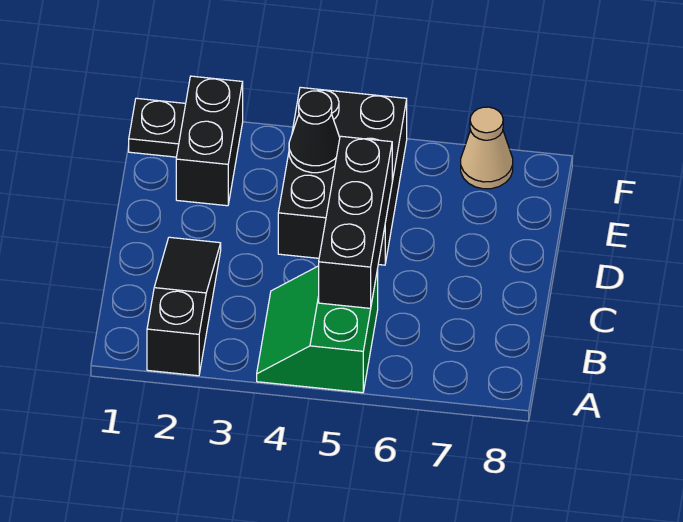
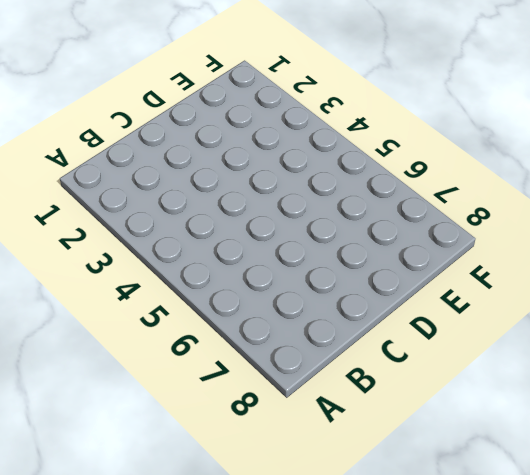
none -> black slope A2:C2 level 1 top A
none -> green slope A4:B5 level 1 top 5

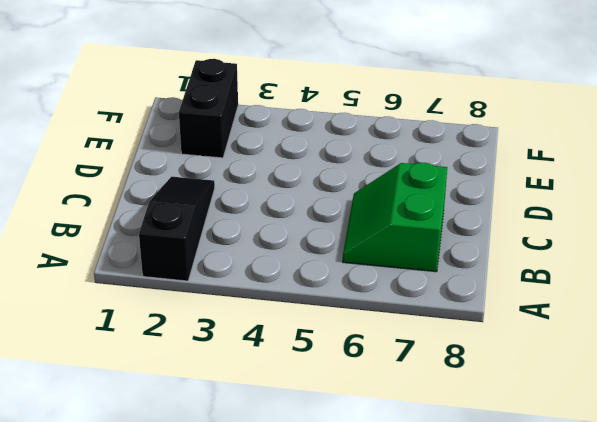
green slope B6:C7 level 1 top 7 -> green slope A4:B5 level 1 top 5
none -> black brick D4:F5 level 1
none -> black plate F1 level 1

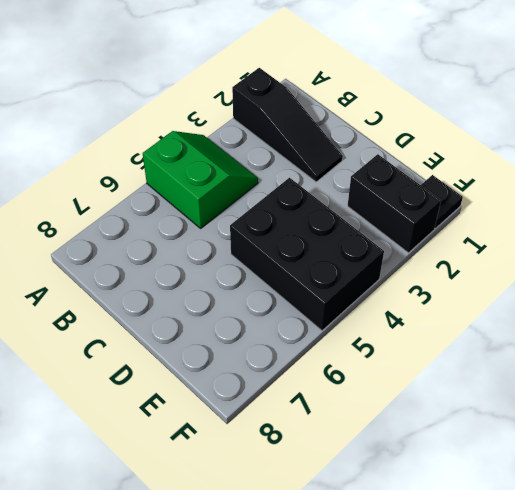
none -> tan cone F7 level 1
none -> black brick B5:D5 level 2

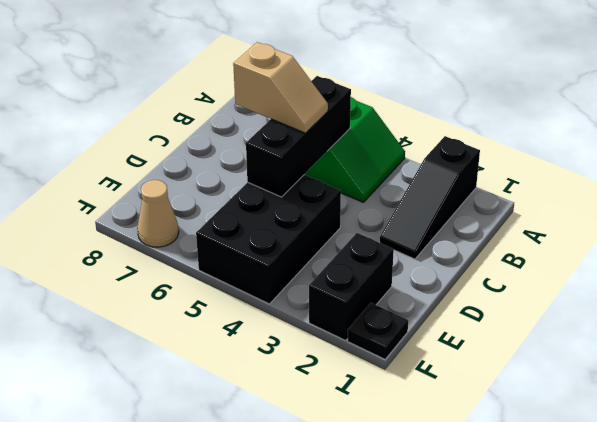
tan slope C5:C6 level 3 top 6 -> none
none -> black cone E4 level 2

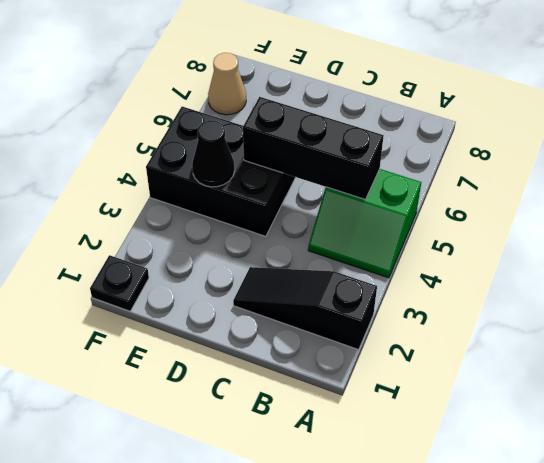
none -> black brick E2:F2 level 1

